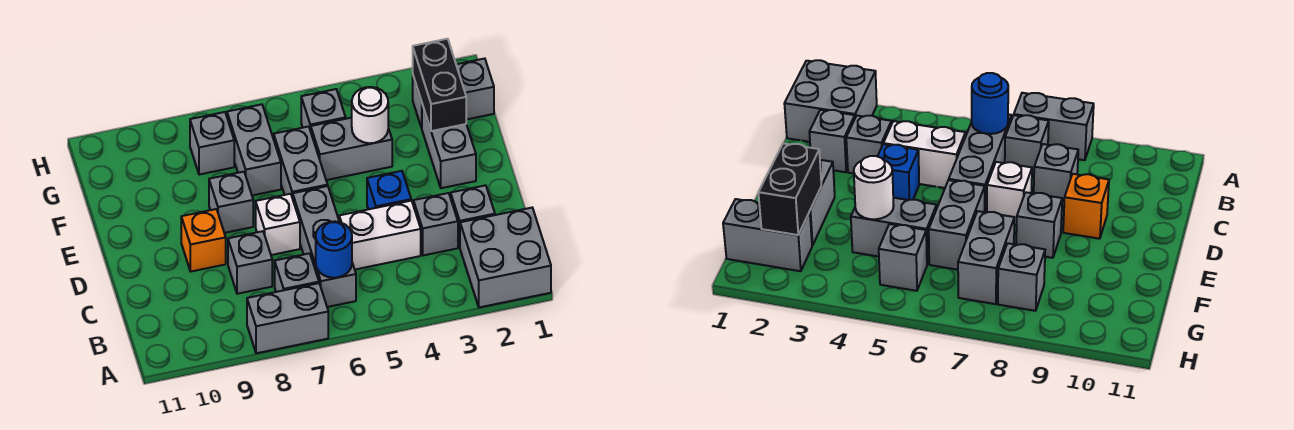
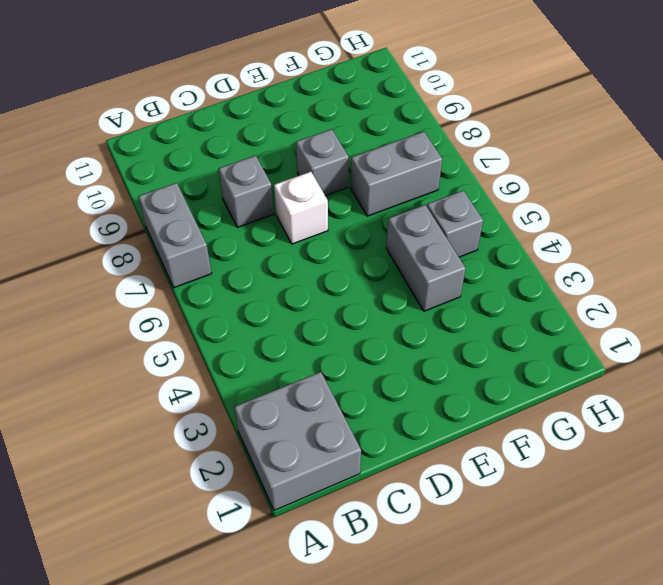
none -> grey brick B6:D6 level 1
none -> grey brick B7 level 1
none -> grey brick C2 level 1

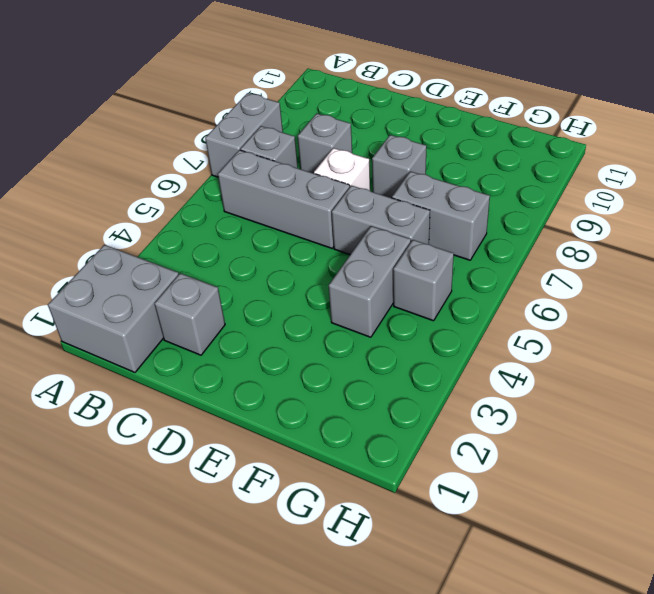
none -> grey brick C3 level 1
none -> white brick C4:C5 level 1
none -> blue brick D4 level 1

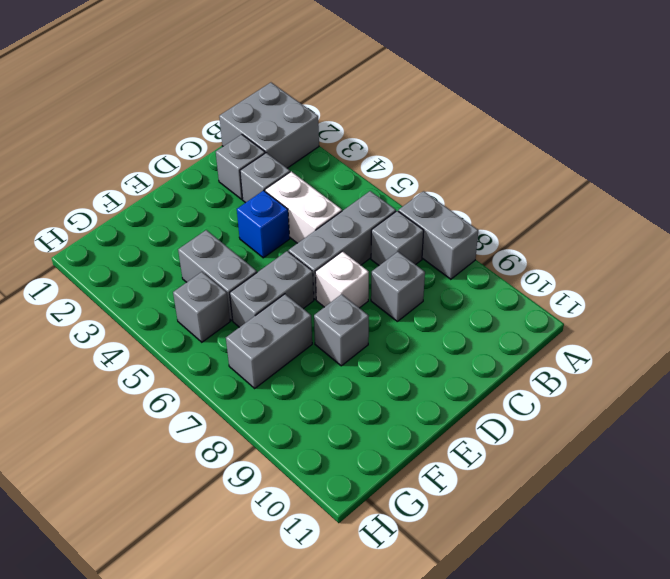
none -> orange brick D9 level 1
none -> grey brick E2:F2 level 1
none -> grey brick G1:G2 level 1

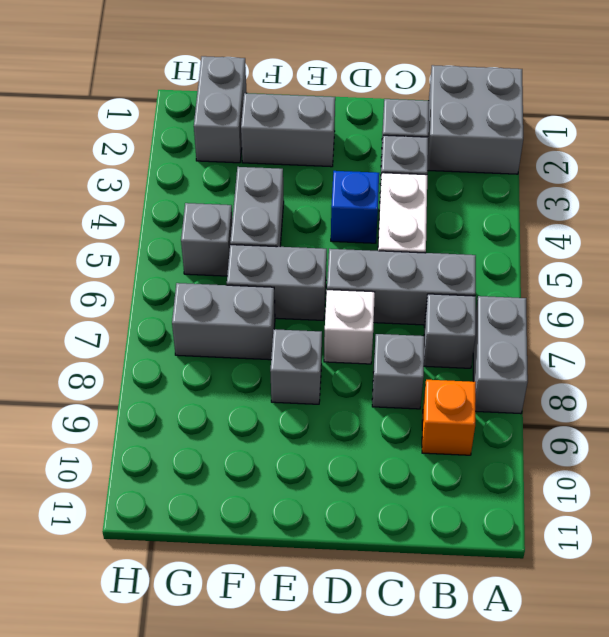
orange brick B9 level 1 -> orange brick D9 level 1
none -> grey brick G8 level 1
none -> blue round brick B6 level 2
none -> black brick F2:G2 level 2

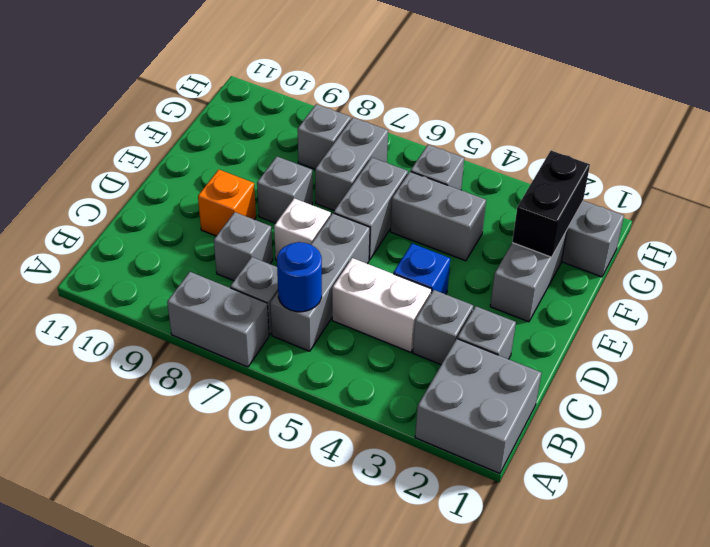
none -> white round brick F4 level 2

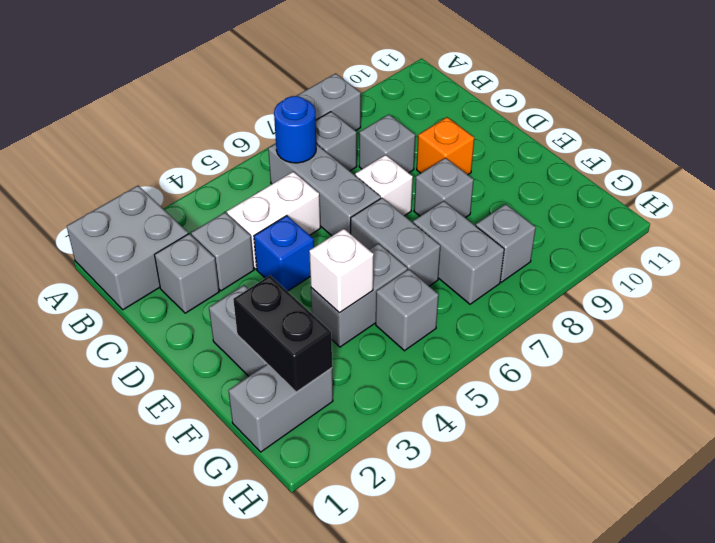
white brick F4 level 2 -> white round brick F4 level 2

